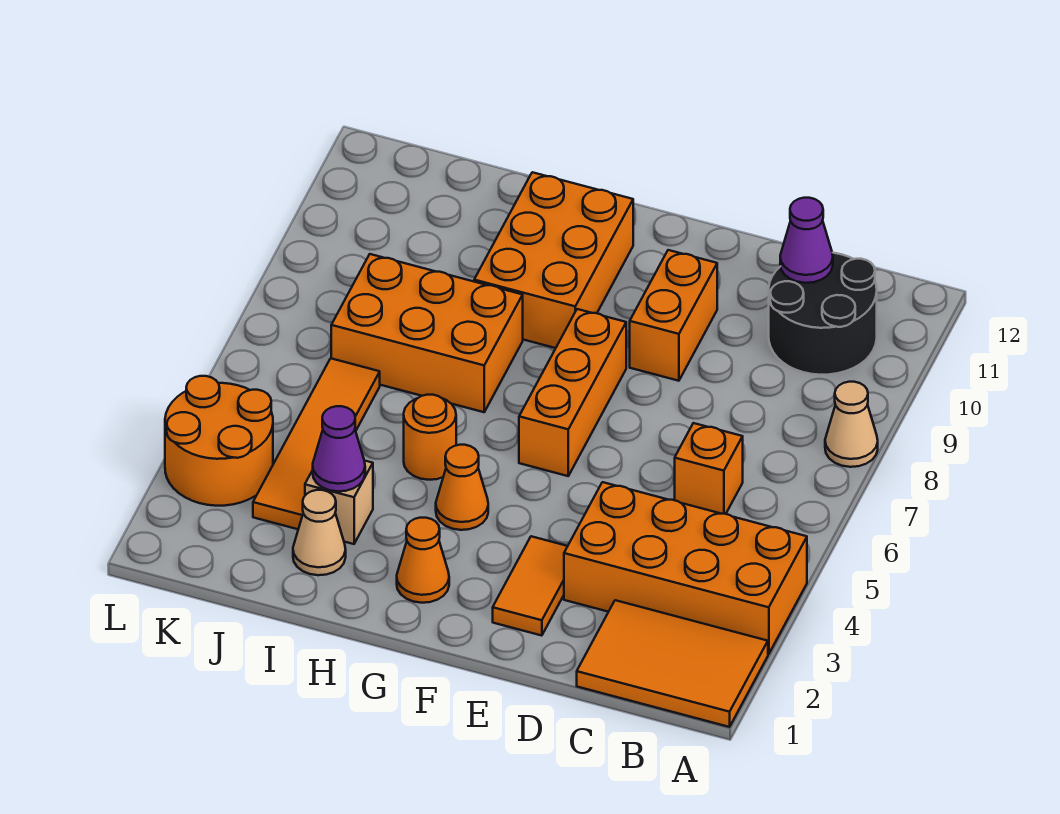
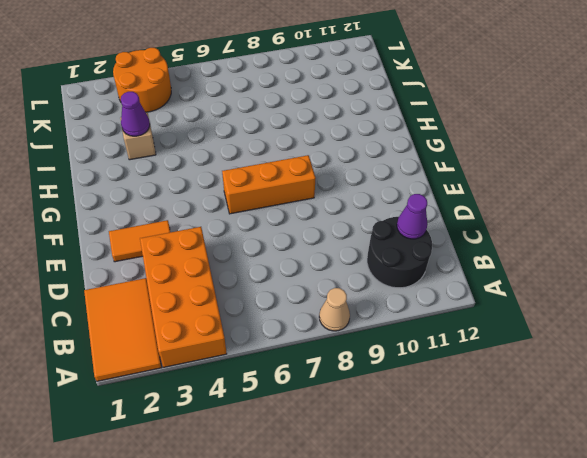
none -> orange brick C6 level 1
none -> orange brick E9:E10 level 1
none -> orange cone G2 level 1

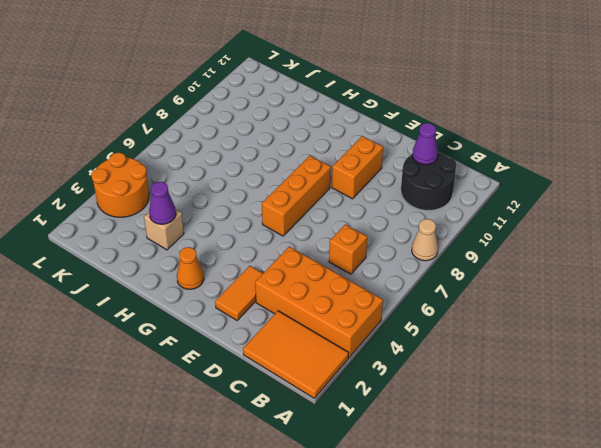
none -> orange cone G4 level 1
none -> orange brick G9:H11 level 1
none -> orange round brick H5 level 1

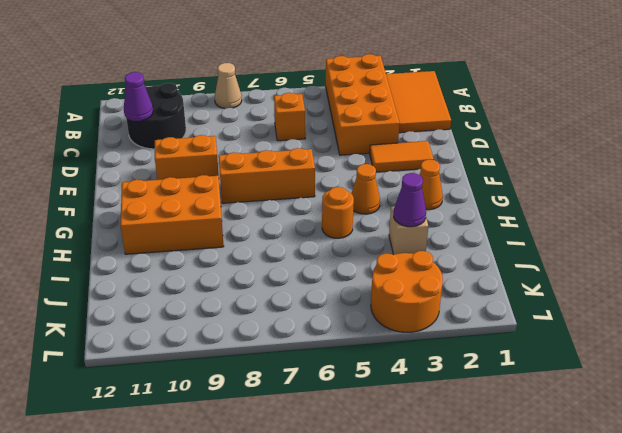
none -> orange brick H7:J8 level 1
none -> tan cone I2 level 1
none -> orange tile J3:J6 level 1

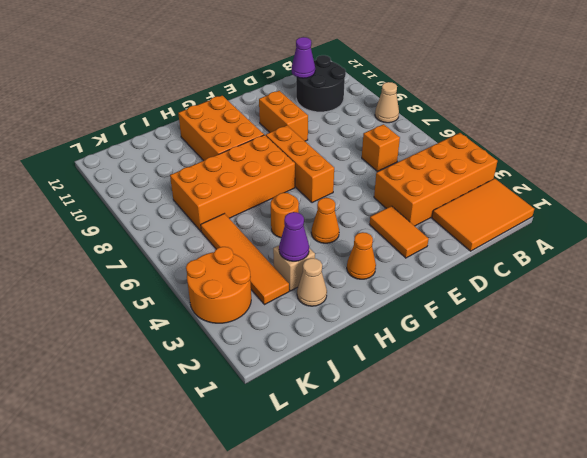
orange brick G7:J8 level 1 -> orange brick H7:J8 level 1

